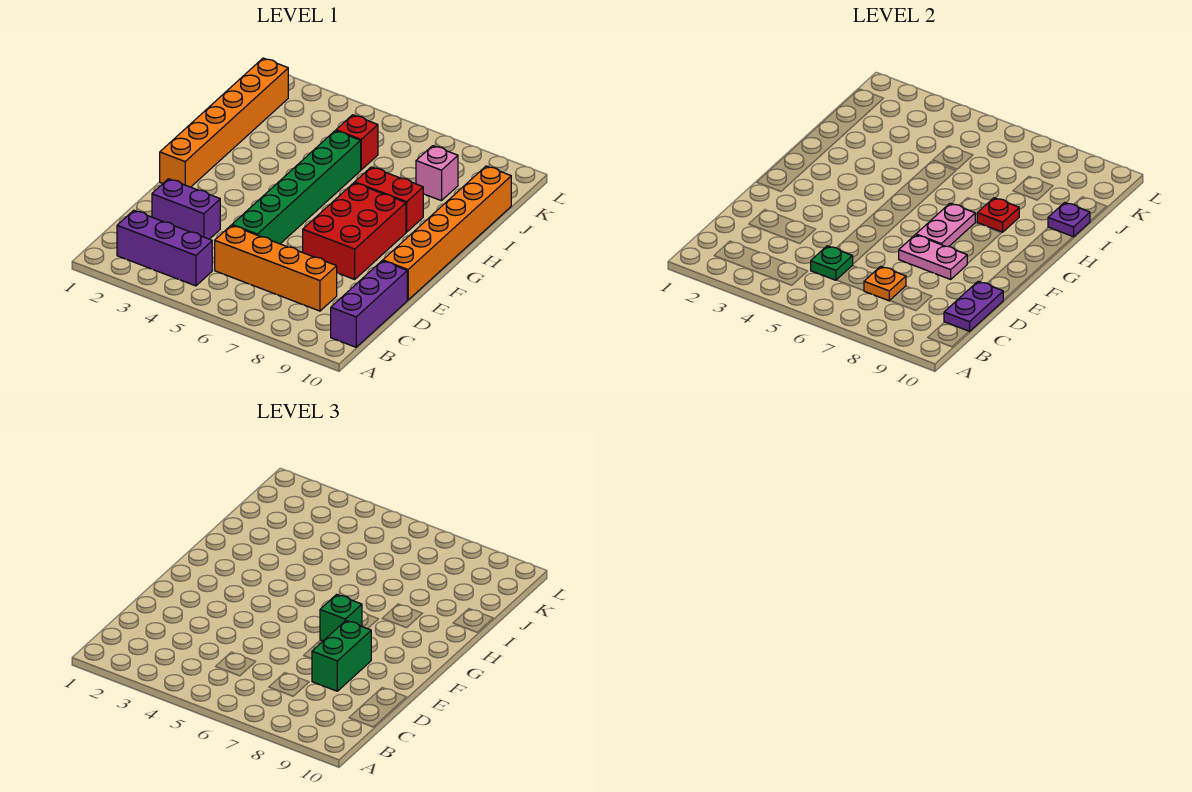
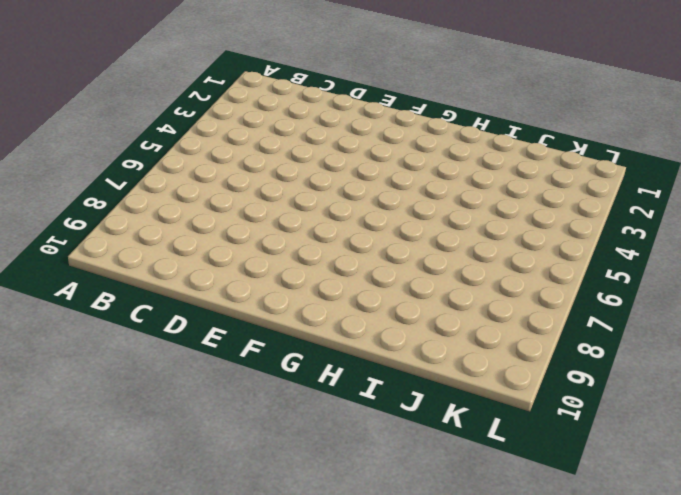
none -> purple brick B2:B4 level 1
none -> purple brick B10:D10 level 1
none -> orange brick C5:C8 level 1

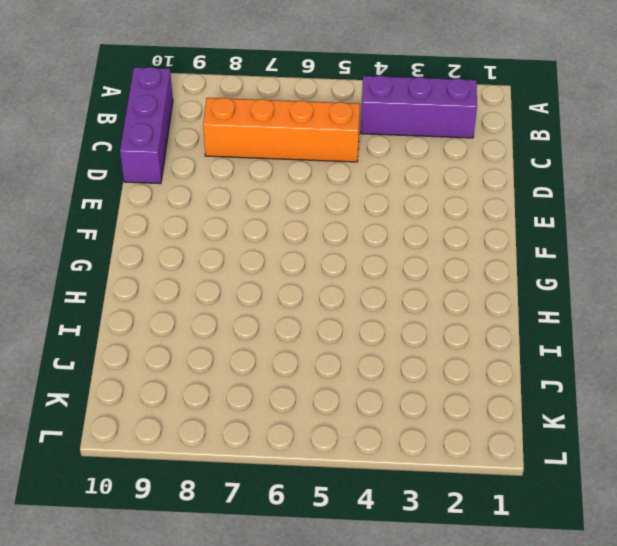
none -> purple brick D2:D3 level 1
none -> green brick D5:I5 level 1
none -> red brick E7:G8 level 1

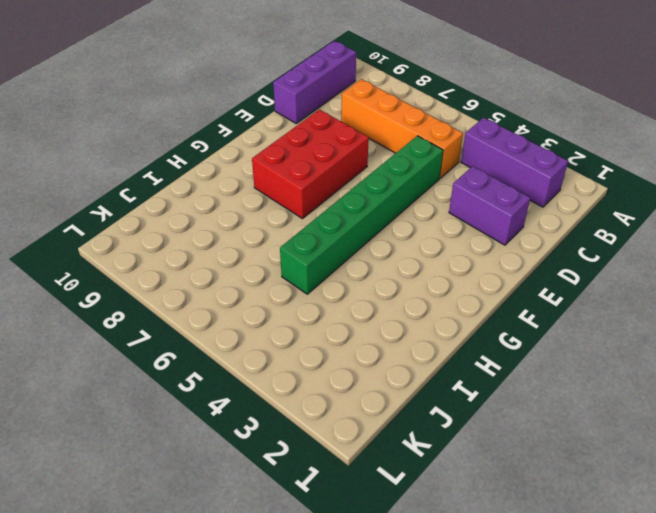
none -> orange brick E10:J10 level 1
none -> orange brick F1:K1 level 1
none -> red brick H7:H8 level 1

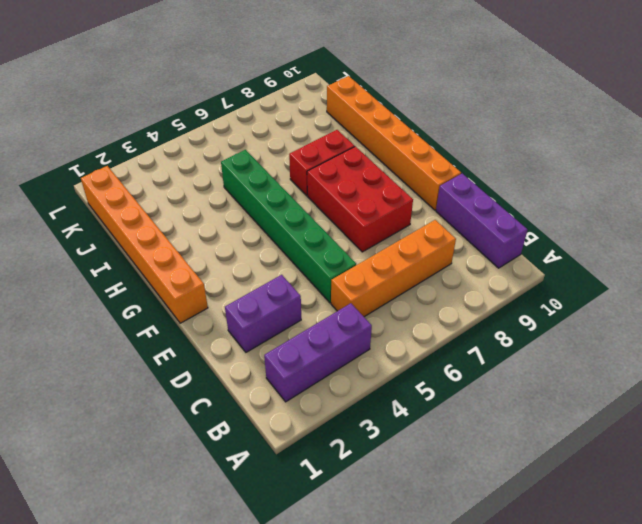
none -> red brick J5 level 1
none -> pink brick J8 level 1
none -> green plate C5 level 2

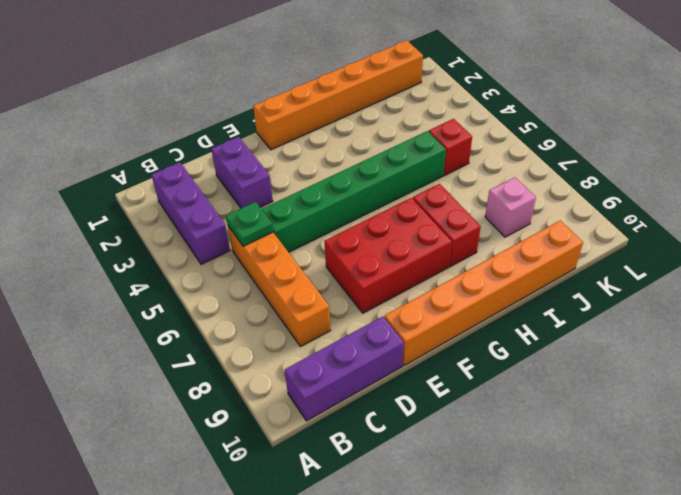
none -> orange plate C7 level 2
none -> purple plate C10:D10 level 2
none -> pink plate E7:E8 level 2

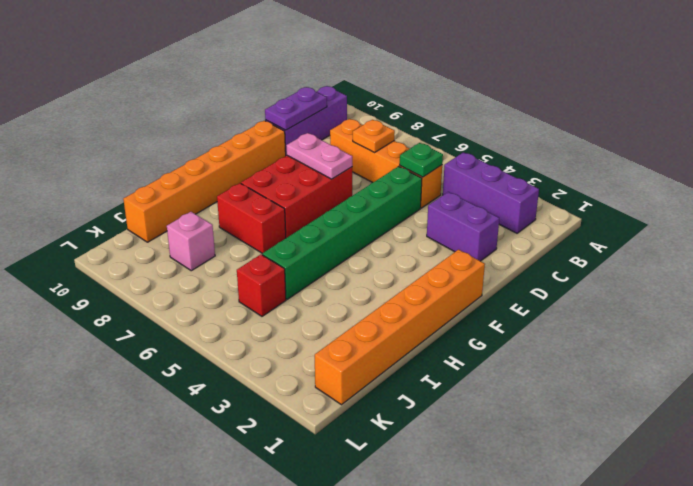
none -> pink plate F7:G7 level 2
none -> red plate H8 level 2
none -> purple plate I10 level 2

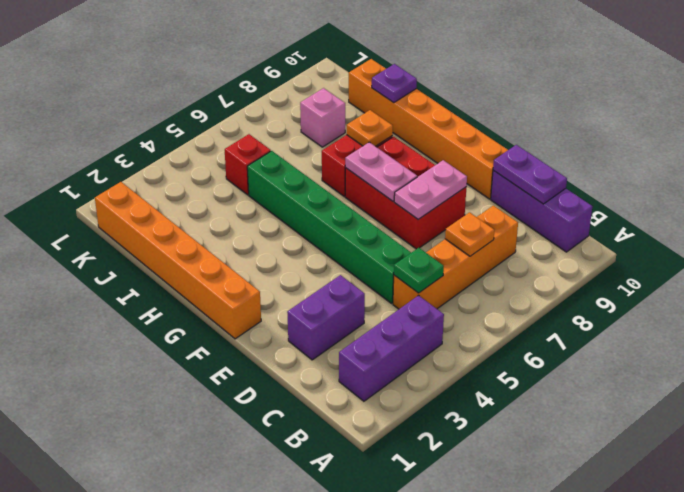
orange plate H8 level 2 -> red plate H8 level 2
none -> green brick D8:E8 level 3
none -> green brick F7 level 3

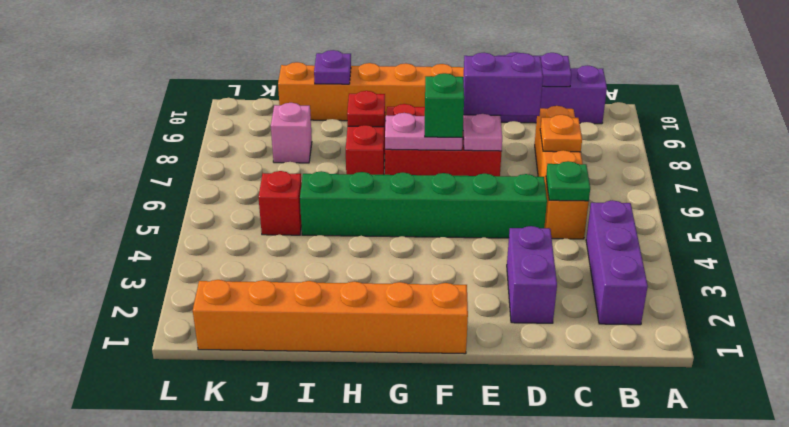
purple brick D8:E8 level 3 -> green brick D8:E8 level 3

